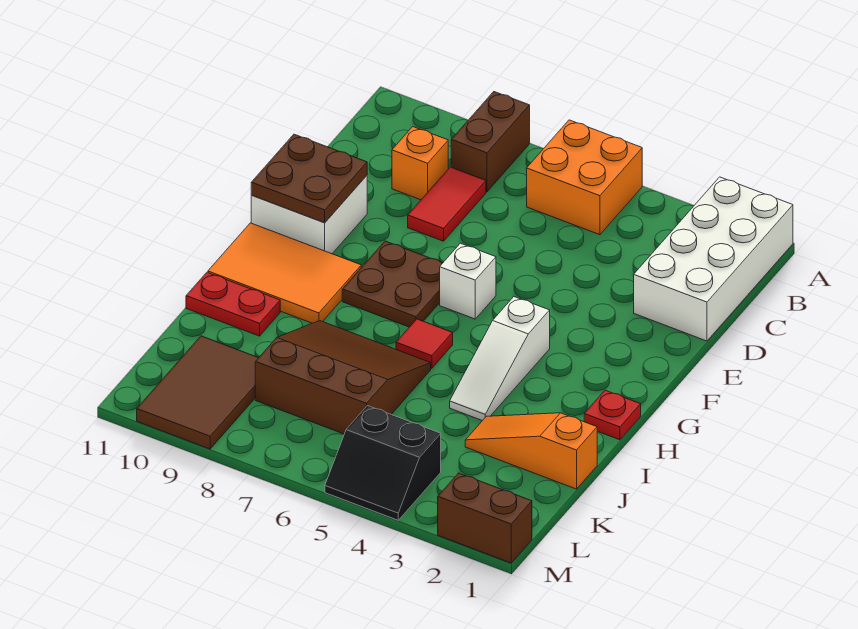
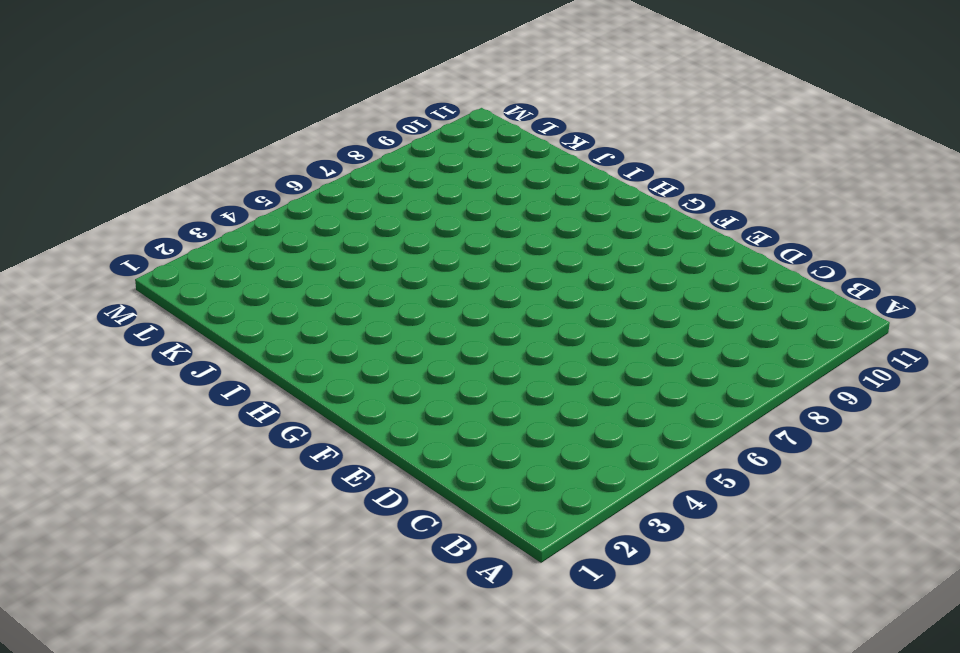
none -> white brick A1:D2 level 1
none -> orange brick A5:B6 level 1
none -> brown brick A8:B8 level 1

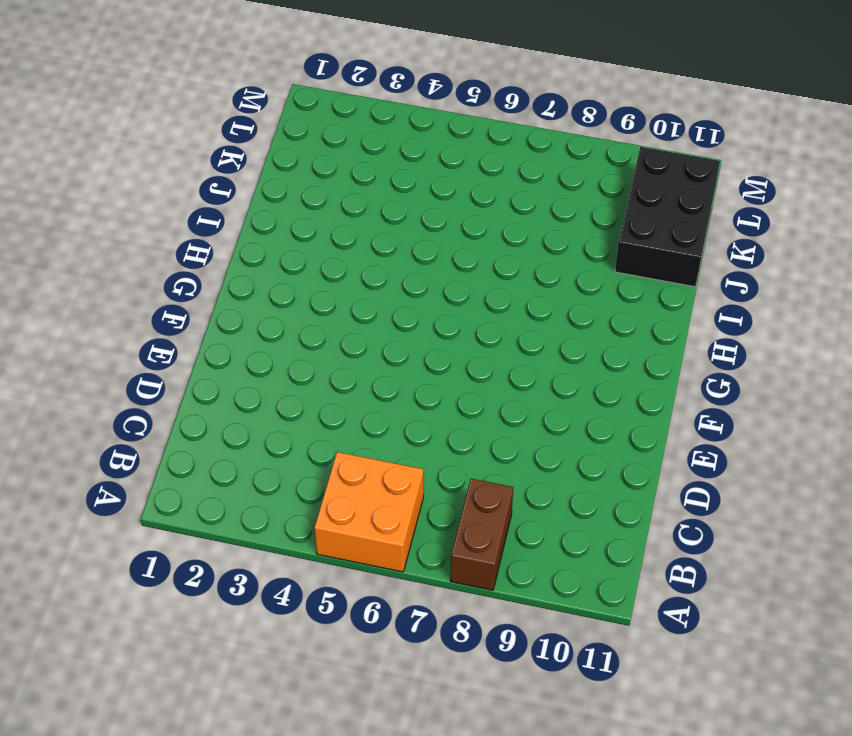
black brick J10:L11 level 1 -> brown tile K9:M10 level 1
none -> white brick A1:D2 level 1
none -> red tile C8:D8 level 1
none -> orange brick C9 level 1

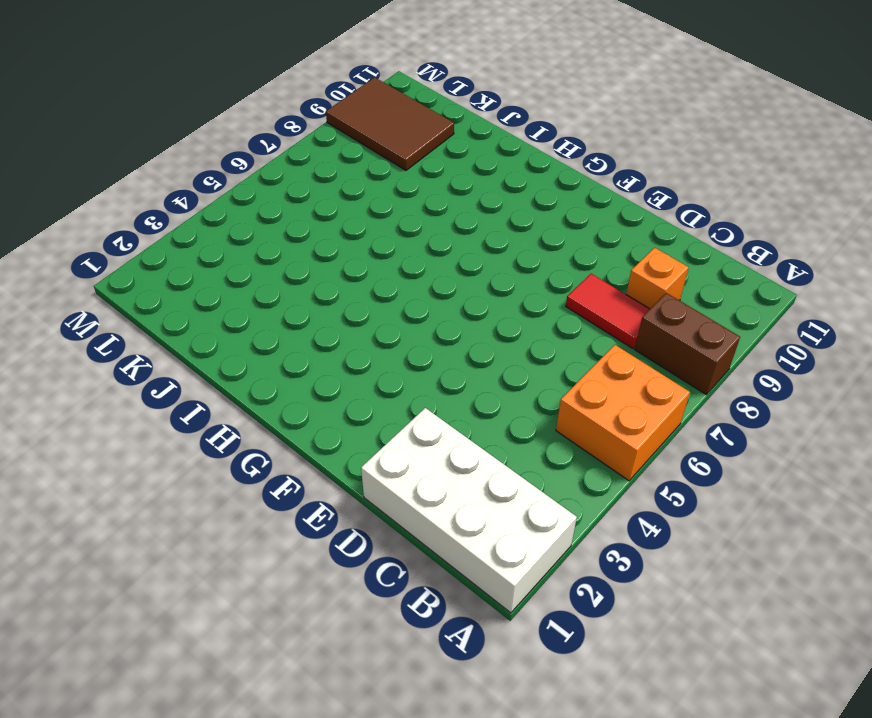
none -> white brick E10:F11 level 1
none -> white brick F6 level 1
none -> brown plate F7:G8 level 1

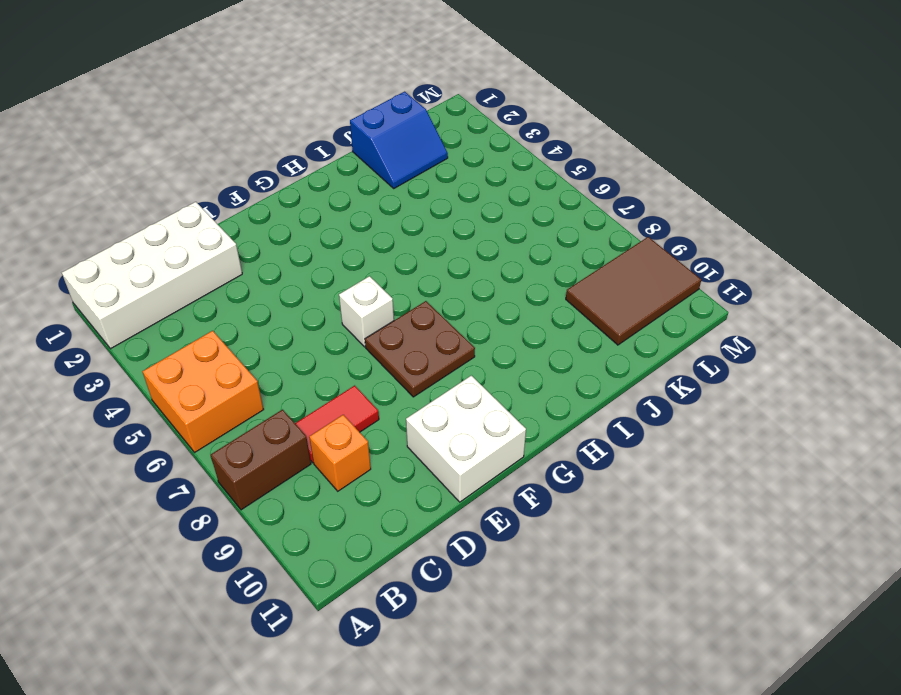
blue slope J1:K2 level 1 top 1 -> orange slope J1:J3 level 1 top 1
none -> white slope G4:I4 level 1 top G
none -> orange tile G9:H11 level 1
none -> red plate H1 level 1

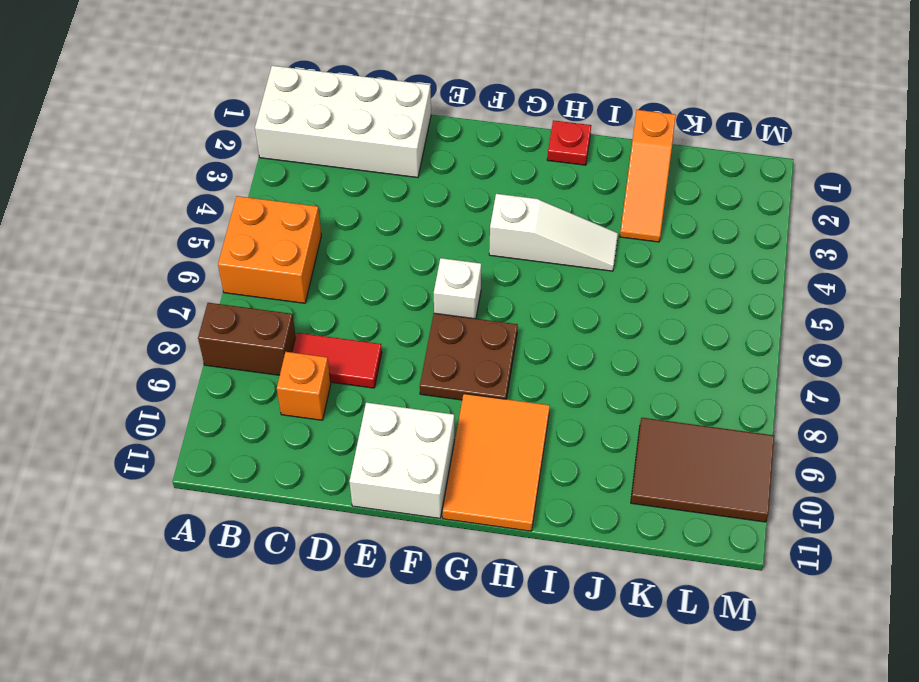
none -> red tile H6 level 1
none -> brown slope I6:K8 level 1 top K
none -> red plate I10:I11 level 1

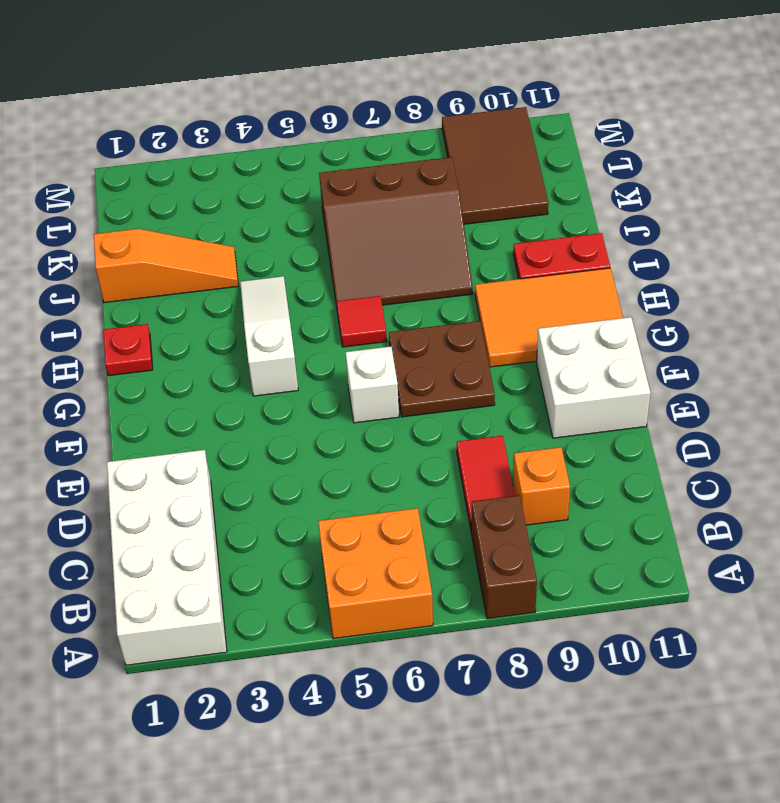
none -> black slope L4:M5 level 1 top L
none -> brown brick M1:M2 level 1
none -> brown plate E10:F11 level 2

